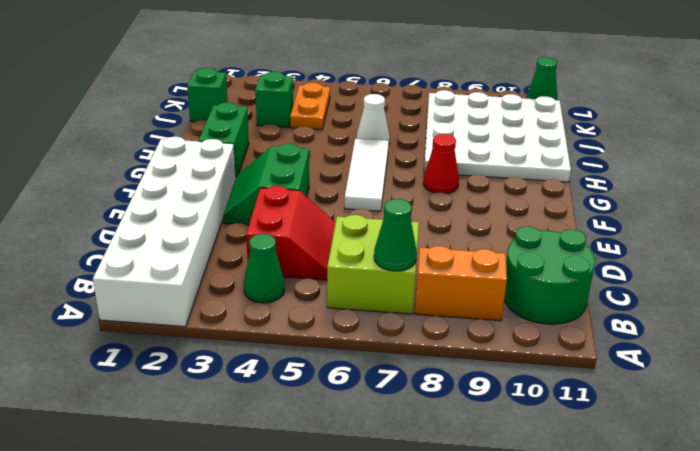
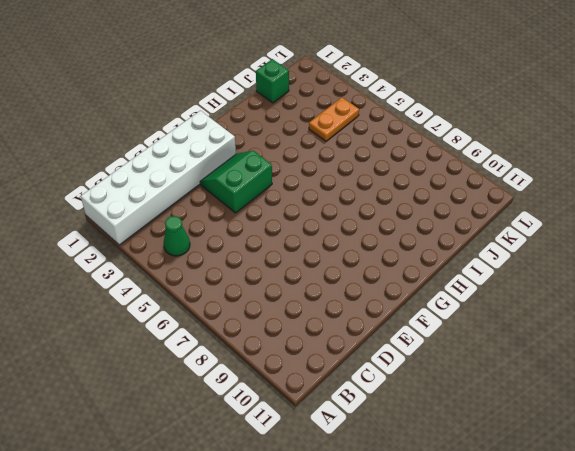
none -> lime brick B6:C7 level 1
none -> orange brick B8:B9 level 1
none -> green round brick B10:C11 level 1

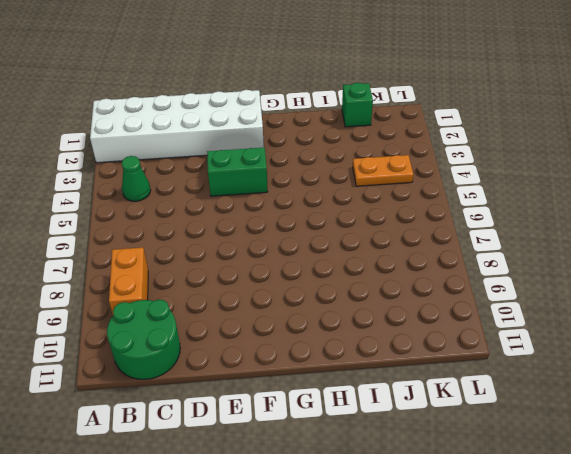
none -> lime brick B6:C7 level 1
none -> red slope C4:D5 level 1 top 4
none -> white tile F6:H6 level 1

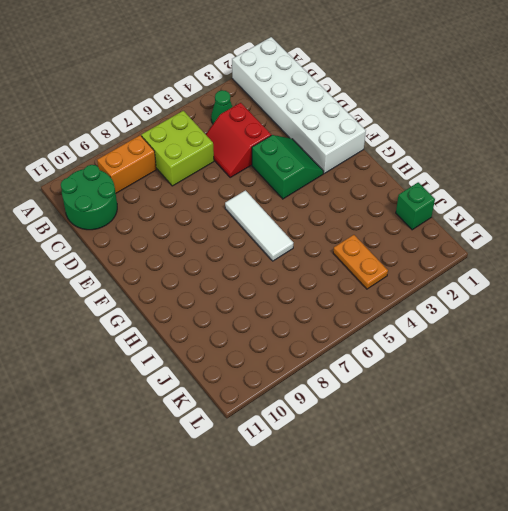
none -> green brick G2:H2 level 1
none -> red cone G8 level 1
none -> white plate H8:K11 level 1

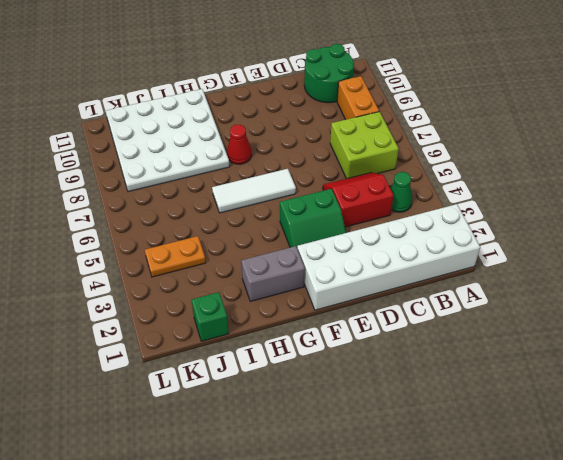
grey brick G2:H2 level 1 -> green brick G2:H2 level 1
none -> white cone I6 level 1
none -> green brick J3 level 1
none -> green cone L11 level 1

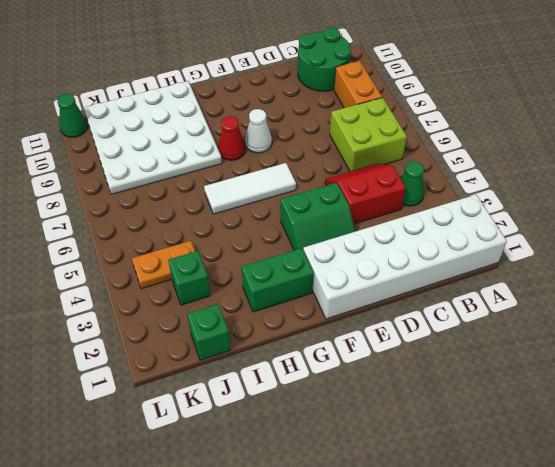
white cone F8 level 1 -> white cone I6 level 1
none -> green cone B7 level 2

